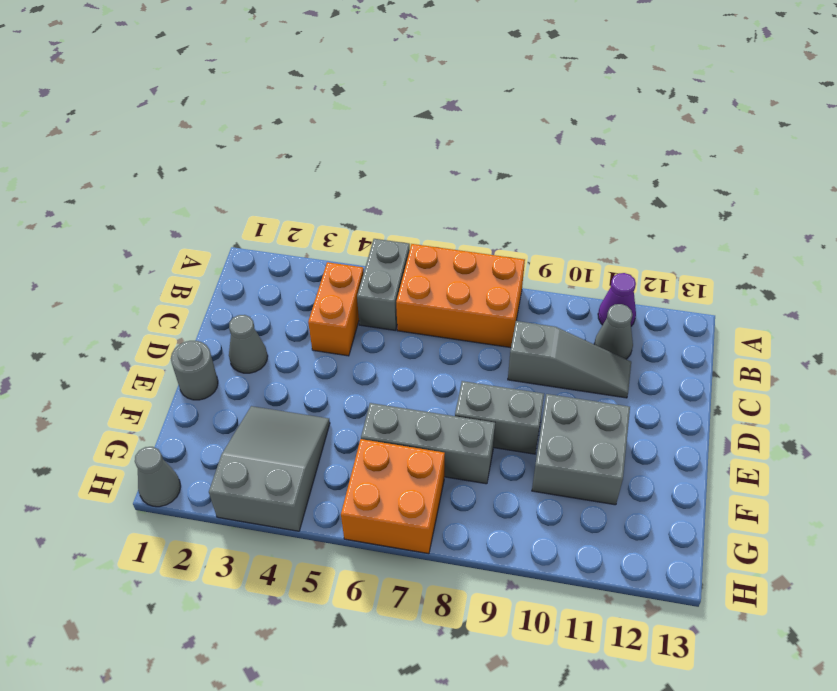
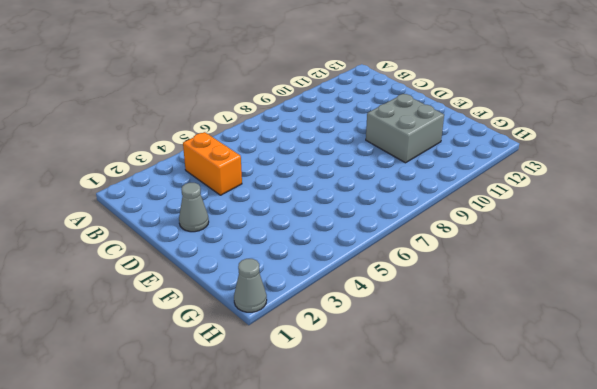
none -> grey brick A5:B5 level 1
none -> orange brick A6:B8 level 1
none -> purple cone A11 level 1

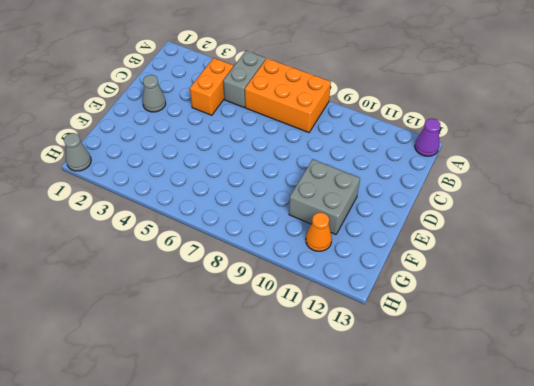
purple cone A13 level 1 -> purple cone A11 level 1
orange cone G11 level 1 -> none
none -> grey cone B11 level 1
none -> grey slope C9:C11 level 1 top 9
none -> grey round brick E1 level 1

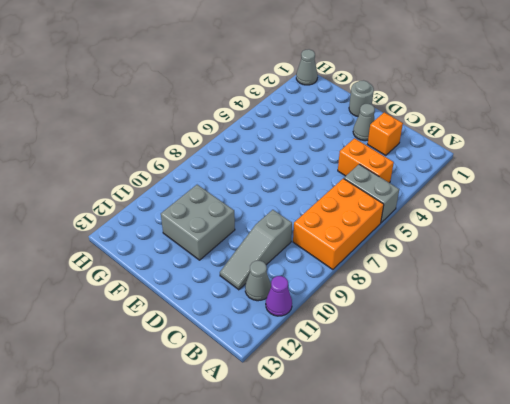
orange brick C2 level 1 -> none
none -> grey brick E8:E9 level 1
none -> grey slope F3:H4 level 1 top H
none -> grey brick F6:F8 level 1

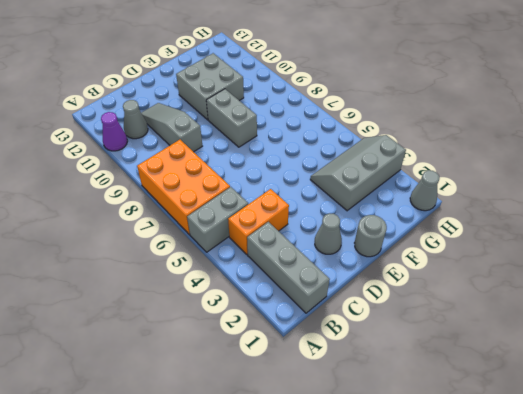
grey brick B1:B3 level 1 -> grey brick F6:F8 level 1
grey slope F3:H4 level 1 top 3 -> grey slope F3:H4 level 1 top H
none -> orange brick G6:H7 level 1

